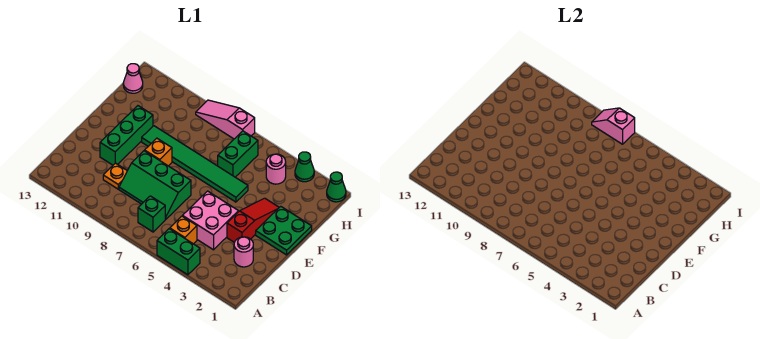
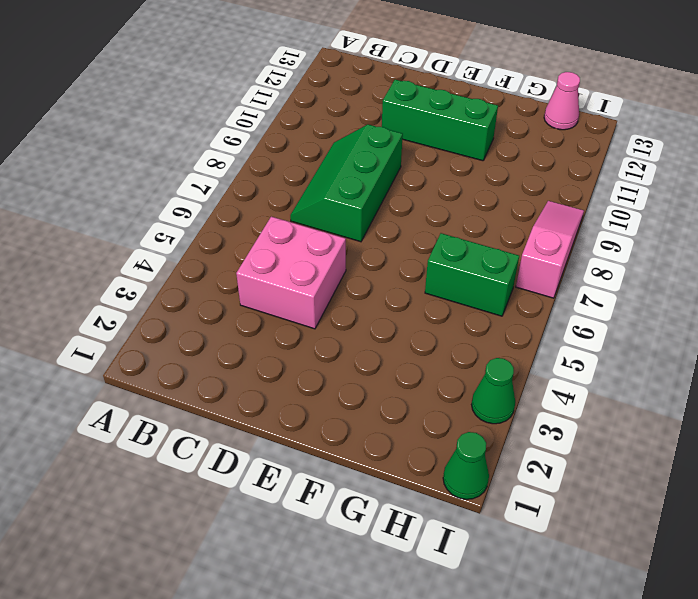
none -> green brick A4:A5 level 1
none -> orange brick B5 level 1
none -> green brick B7 level 1

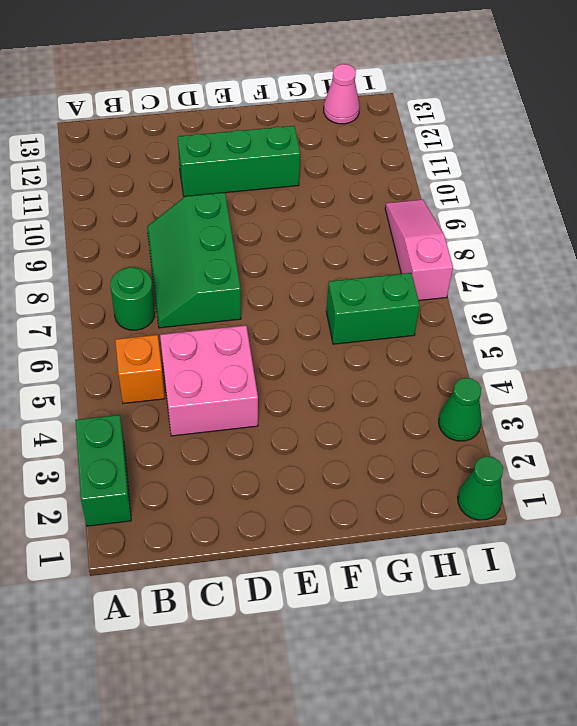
green brick A2:A3 level 1 -> green brick A4:A5 level 1
green round brick B7 level 1 -> green brick B7 level 1
none -> pink round brick C2 level 1
none -> orange plate C10 level 1
none -> red slope D3:F3 level 1 top D

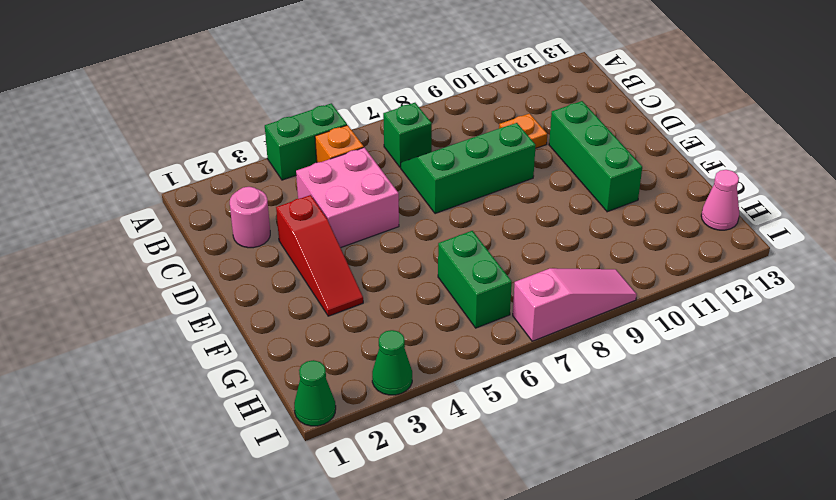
none -> green plate E1:F2 level 1
none -> orange brick E9 level 1
none -> green tile F5:F10 level 1

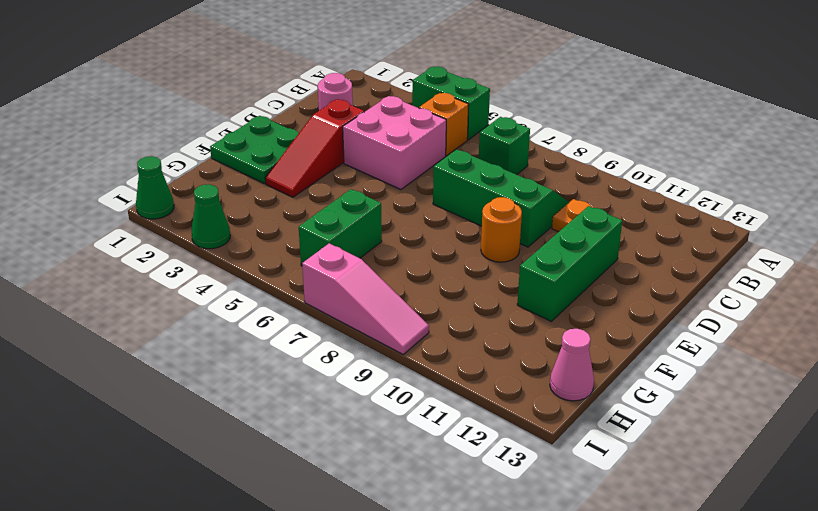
orange round brick E9 level 1 -> orange brick E9 level 1
none -> green tile F5:F10 level 1
none -> pink round brick H4 level 1
none -> pink slope I7:I8 level 2 top 7

